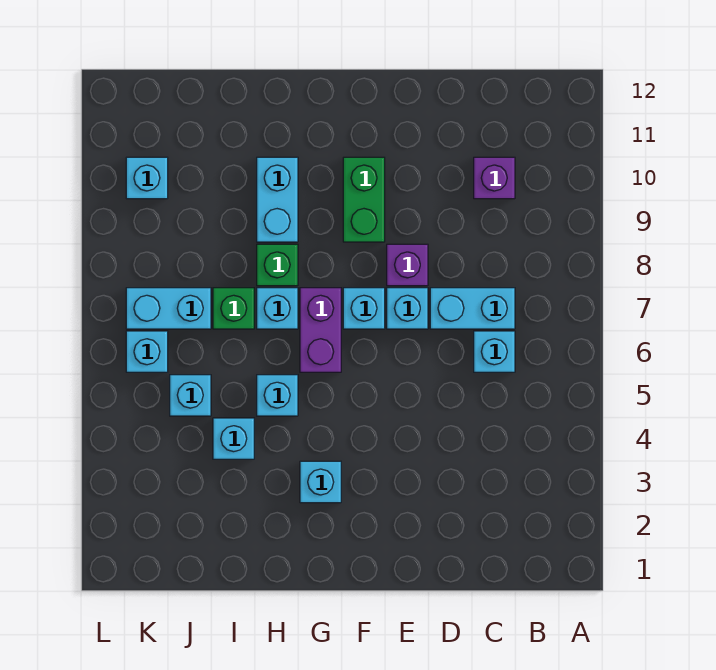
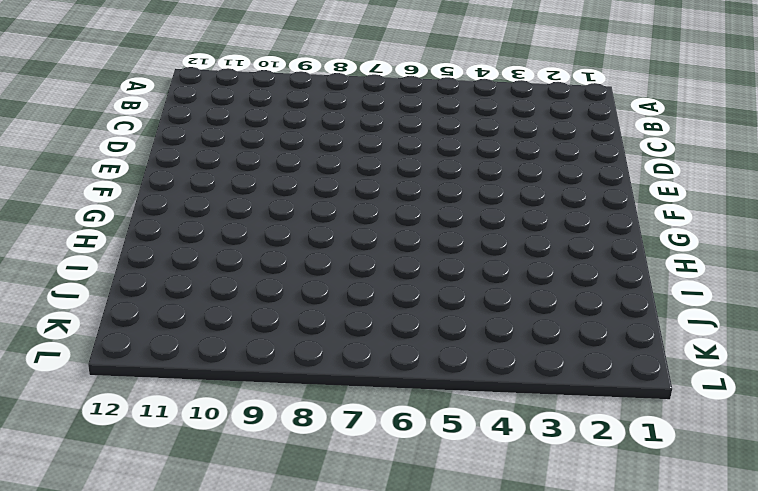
none -> cyan brick C6 level 1
none -> cyan brick C7:D7 level 1
none -> purple brick C10 level 1

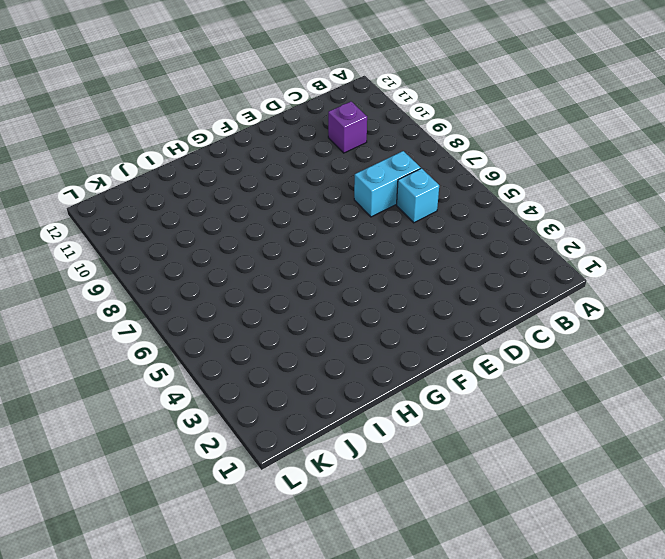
none -> cyan brick E7 level 1
none -> purple brick E8 level 1
none -> cyan brick F7 level 1

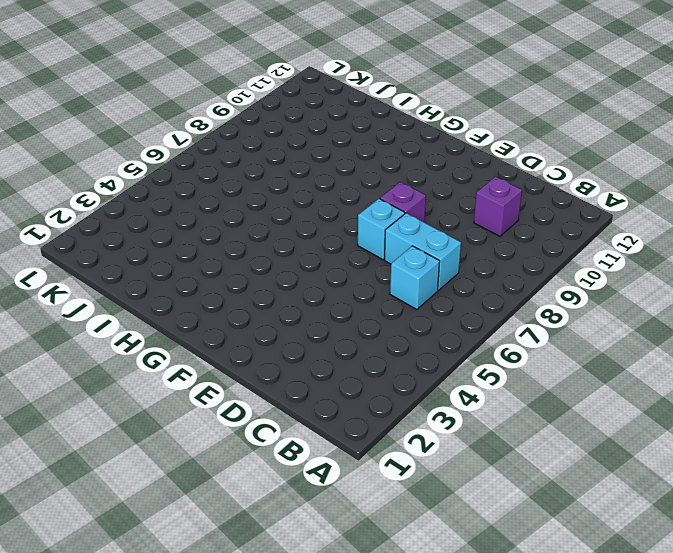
none -> cyan brick F7 level 1
none -> green brick F9:F10 level 1
none -> cyan brick G3 level 1

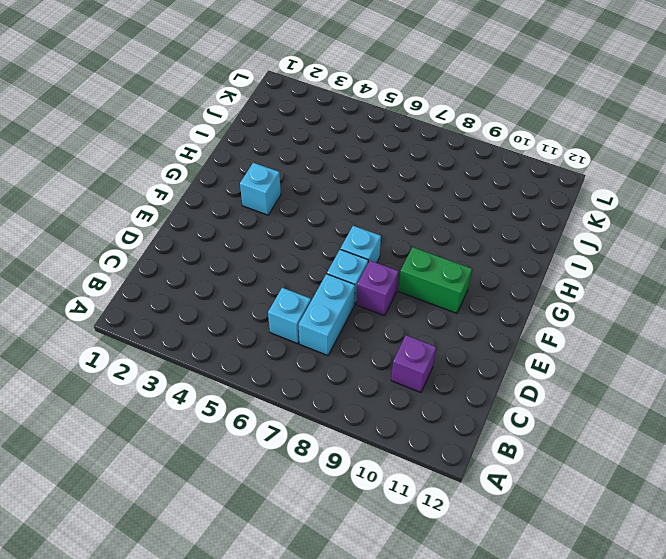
none -> purple brick G6:G7 level 1
none -> cyan brick H5 level 1
none -> cyan brick H7 level 1

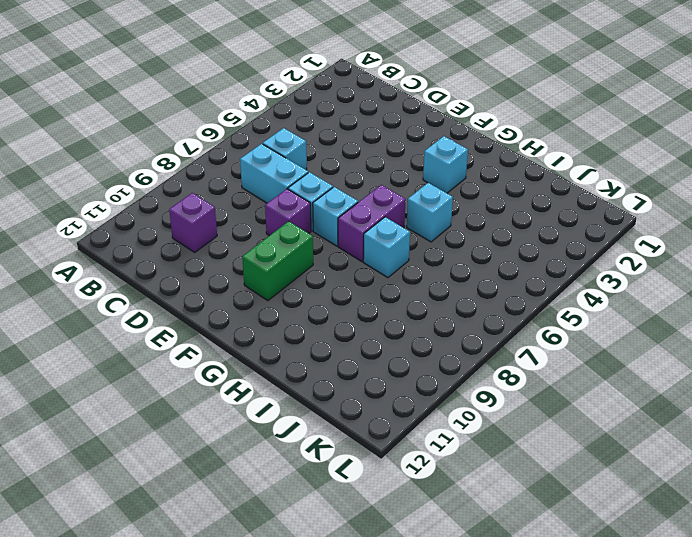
none -> green brick H8 level 1
none -> cyan brick H9:H10 level 1
none -> cyan brick I4 level 1

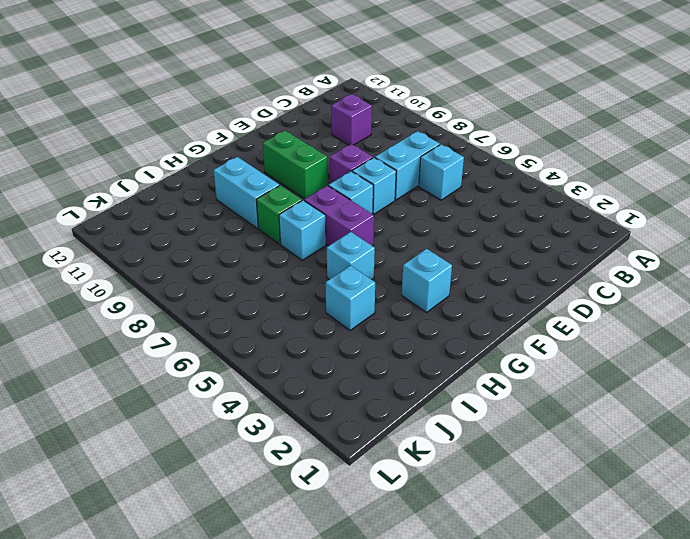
none -> green brick I7 level 1
none -> cyan brick J5 level 1
none -> cyan brick J7:K7 level 1

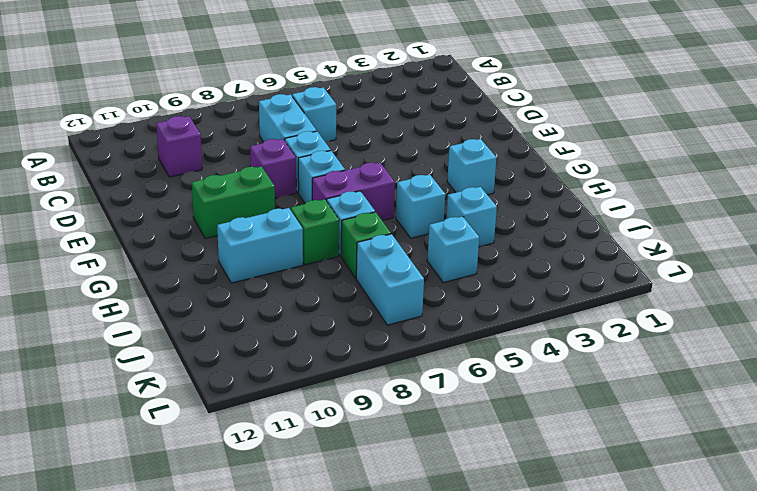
none -> cyan brick K6 level 1
none -> cyan brick K10 level 1

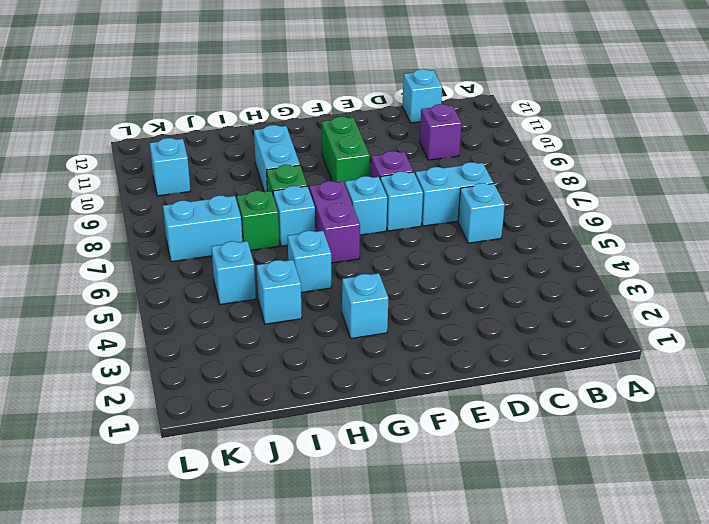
cyan brick C12 level 1 -> cyan brick K6 level 1

